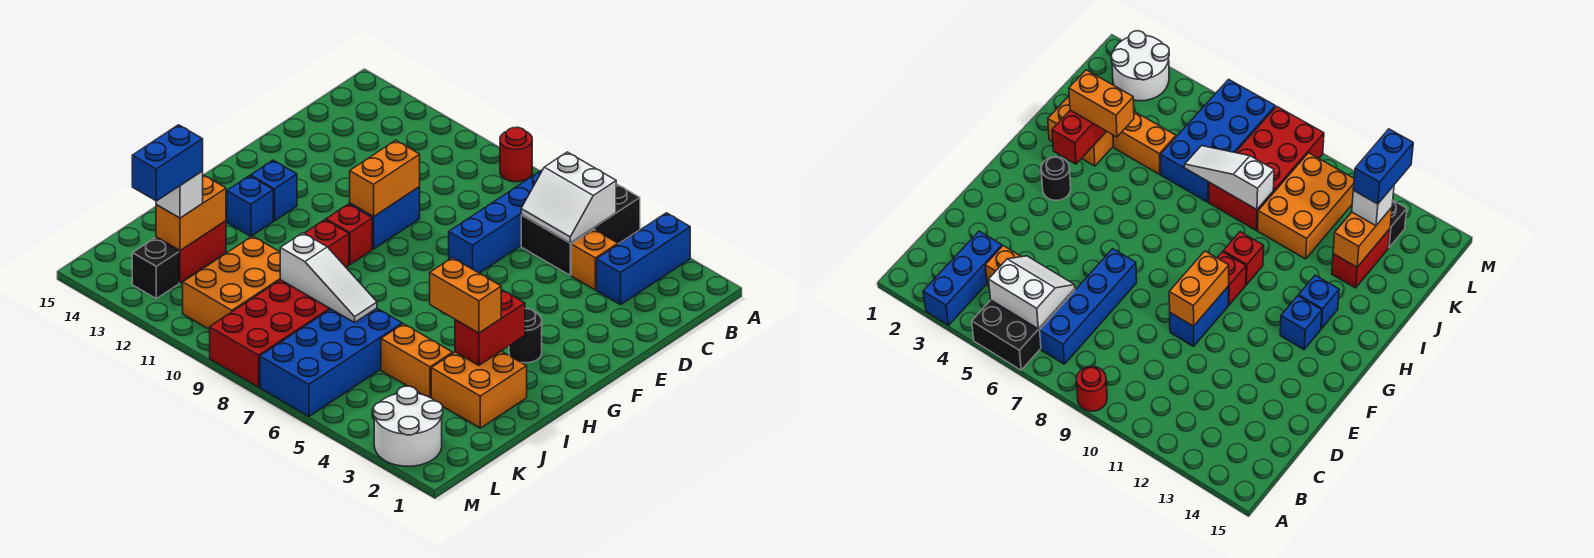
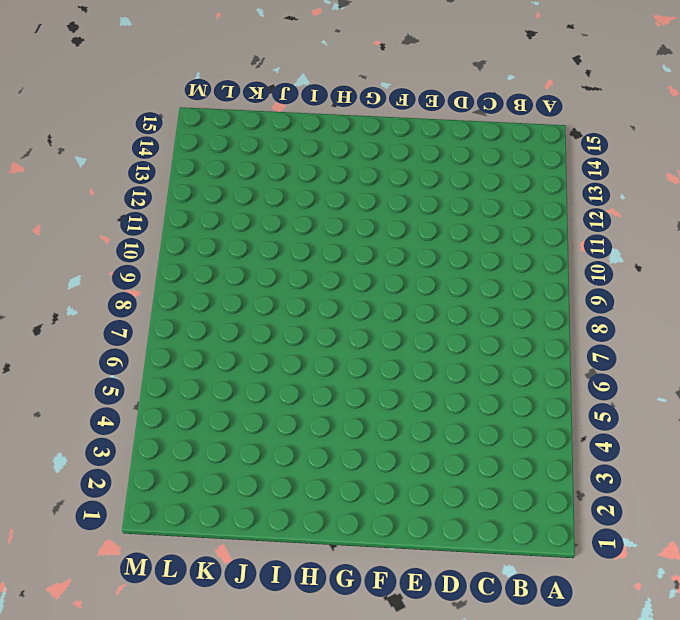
none -> blue brick A3:C3 level 1
none -> black brick A5:C6 level 1
none -> red round brick A9 level 1

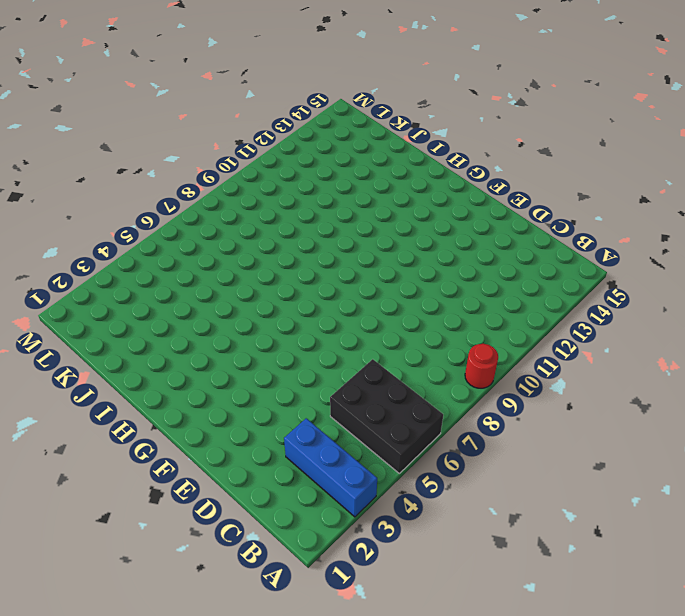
none -> blue brick B7:E7 level 1
none -> orange brick C4 level 1
none -> blue brick E10:F10 level 1

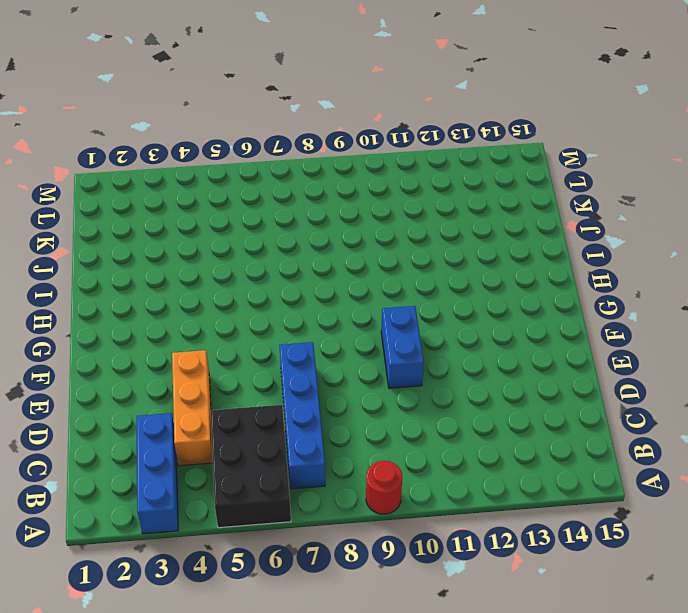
orange brick C4:E4 level 1 -> orange brick C4 level 1
none -> black round brick G3 level 1
none -> red brick G10 level 1
none -> blue brick G13 level 1

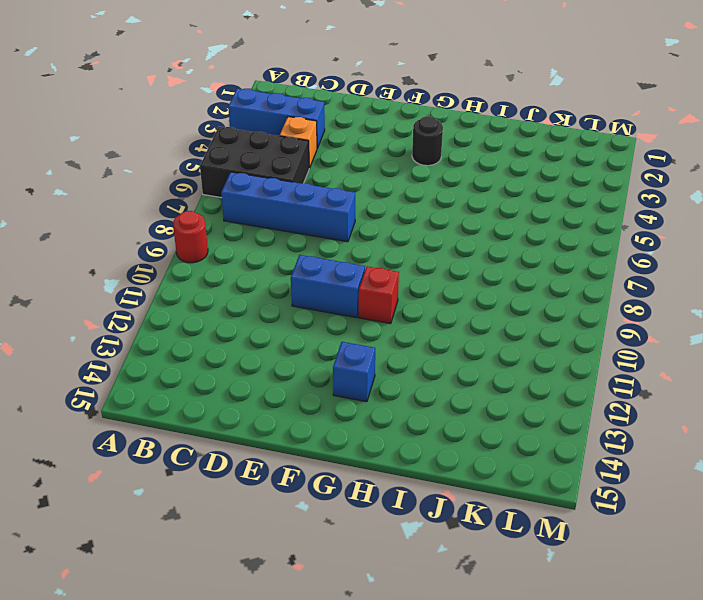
none -> red brick H10 level 1
none -> blue brick H13 level 1
none -> orange brick I2:J3 level 1

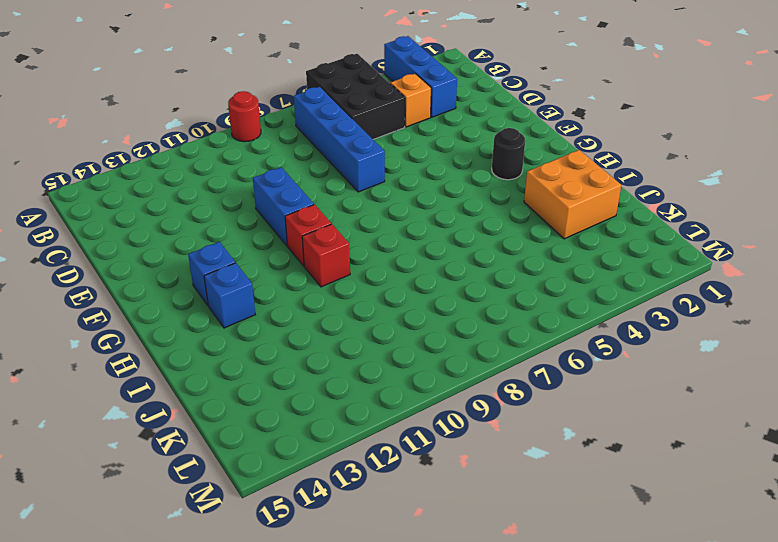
none -> orange brick J4:J5 level 1
none -> blue brick J6:M7 level 1
none -> red brick J8:M9 level 1

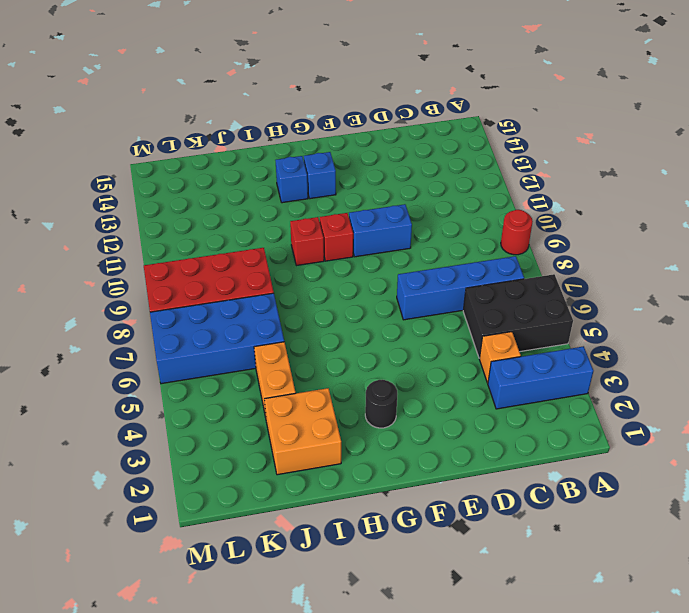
none -> orange brick J10:L11 level 1
none -> red brick J13:K13 level 1
none -> white round brick L2:M3 level 1

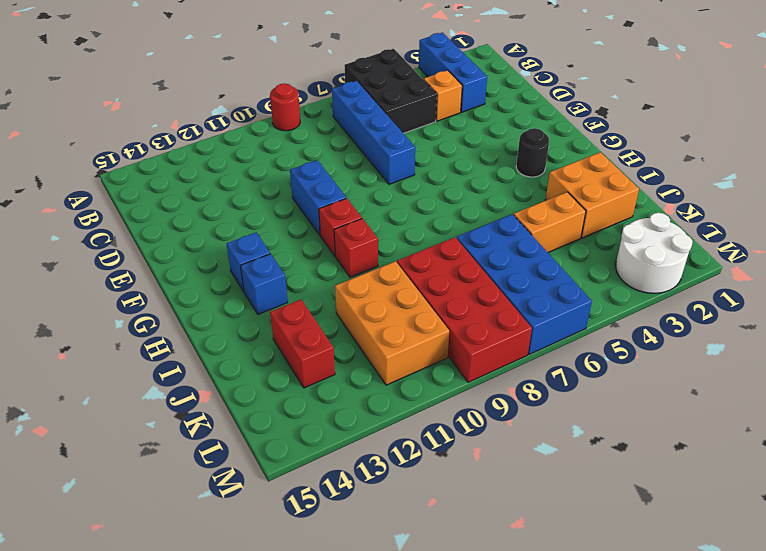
none -> black brick L13 level 1
none -> white slope B5:C6 level 2 top B
none -> orange brick E10:F10 level 2

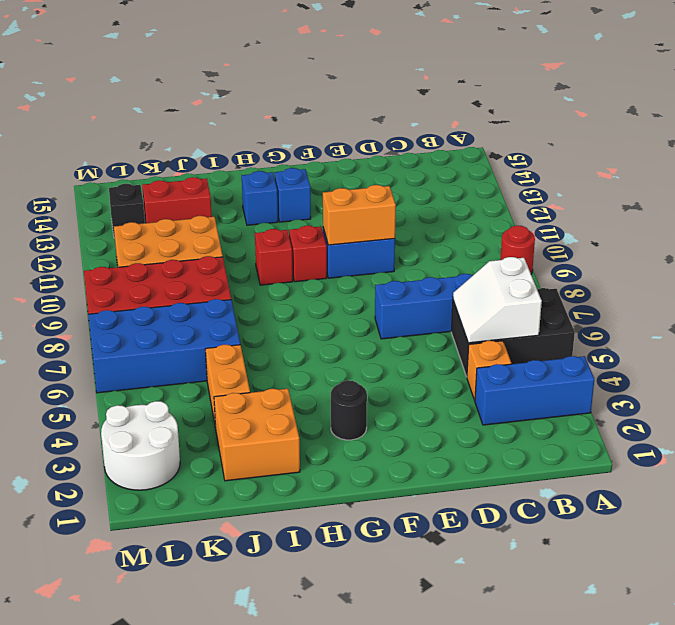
none -> red brick H3:I3 level 2
none -> white slope J7:J9 level 2 top 9
none -> orange brick J13:K13 level 2

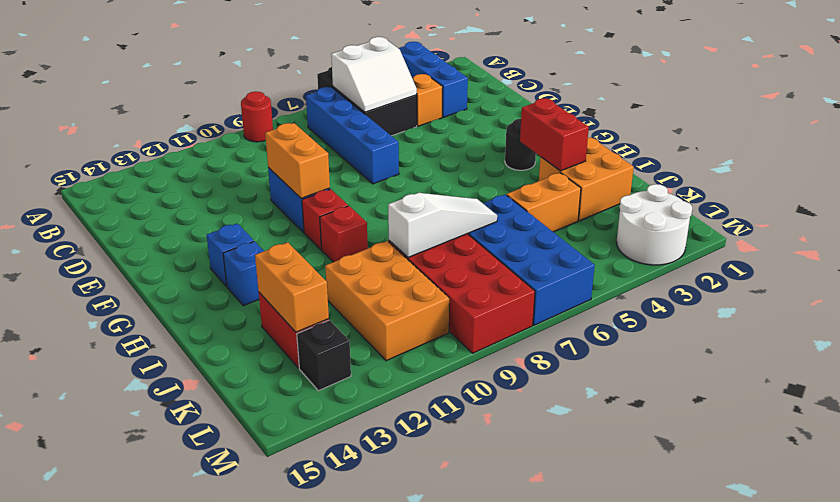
none -> orange brick I3:I4 level 3
none -> white brick K13 level 3
none -> blue brick K13:L13 level 4

